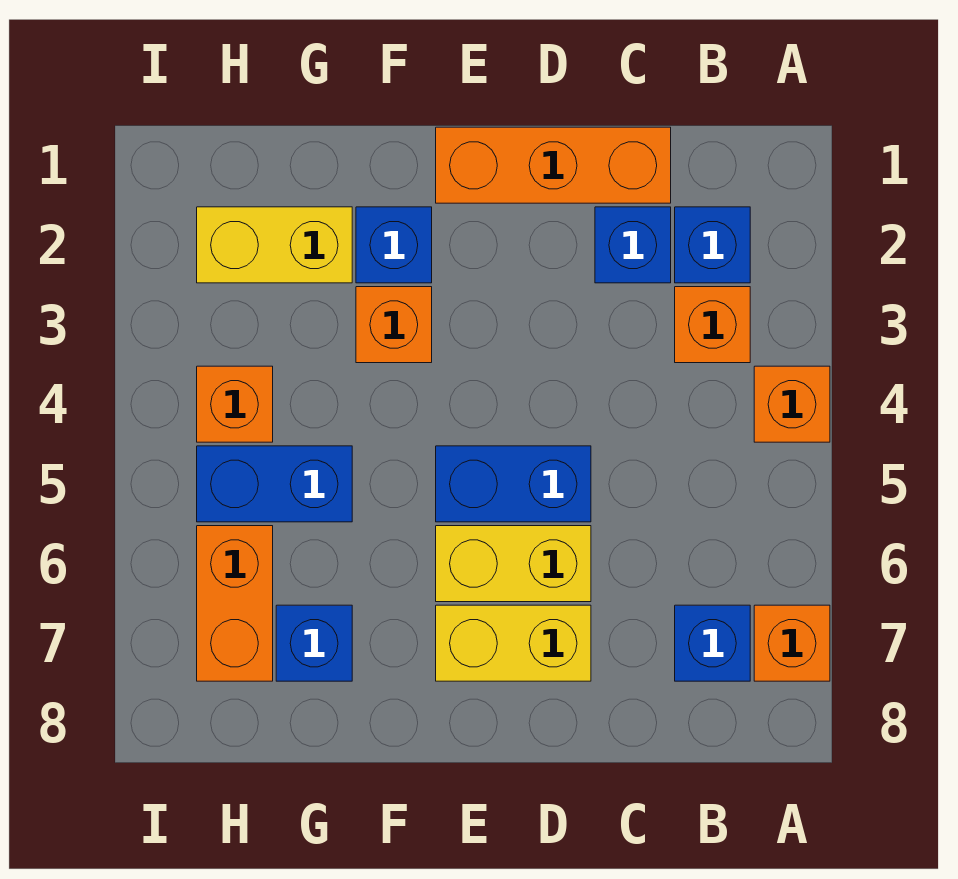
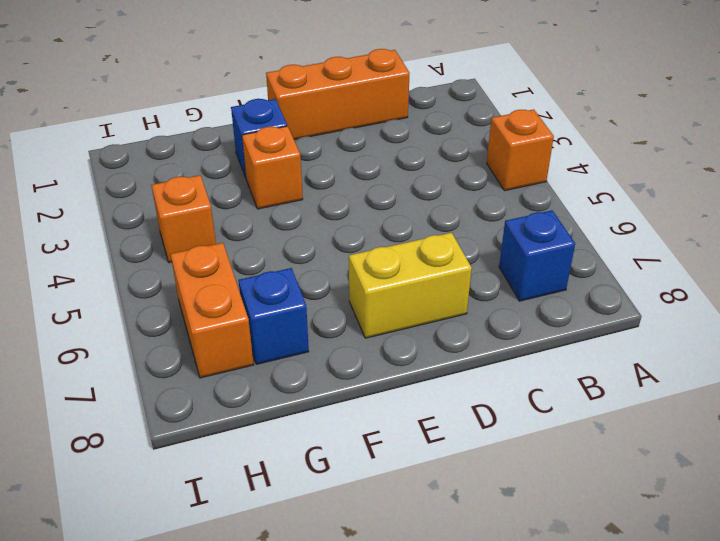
none -> orange brick A7 level 1
none -> blue brick B2 level 1
none -> orange brick B3 level 1

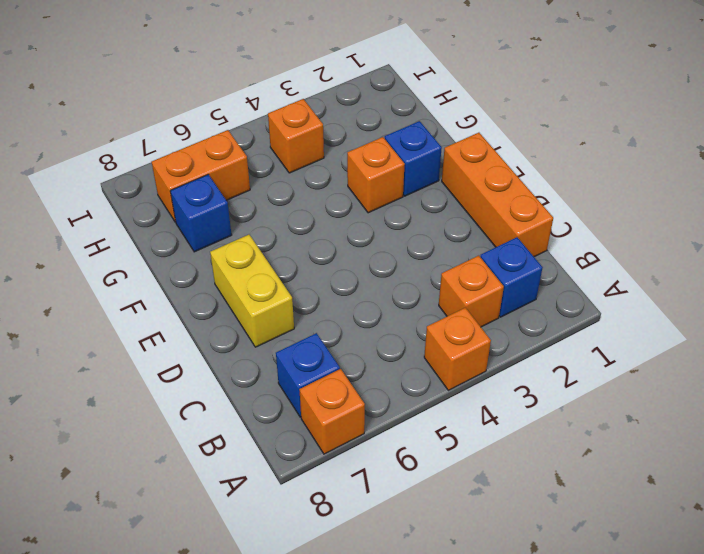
none -> blue brick C2 level 1
none -> blue brick D5:E5 level 1
none -> yellow brick D6:E6 level 1

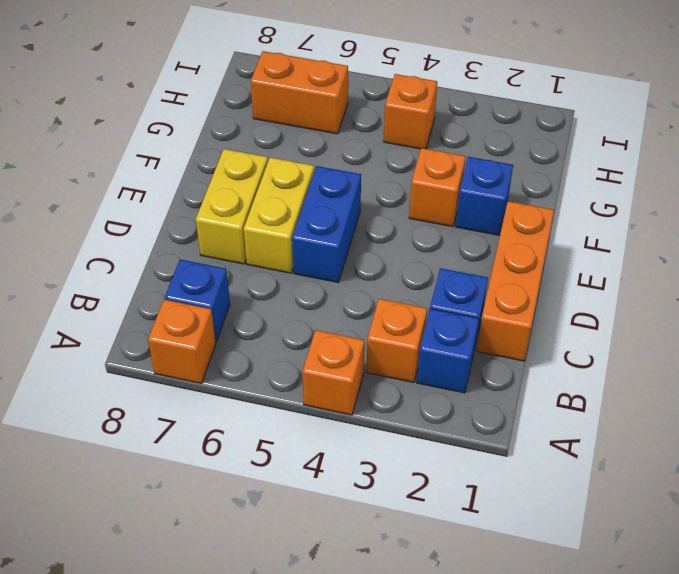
none -> yellow brick G2:H2 level 1
none -> blue brick G5:H5 level 1
none -> blue brick G7 level 1

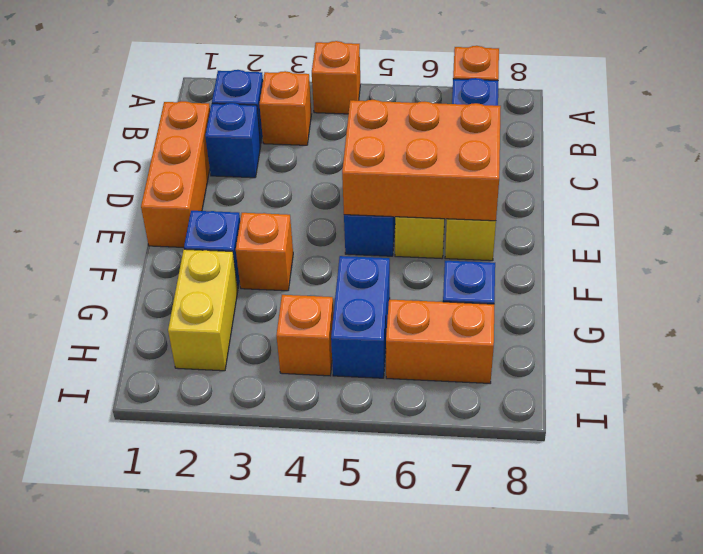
orange brick D5:E7 level 2 -> none

